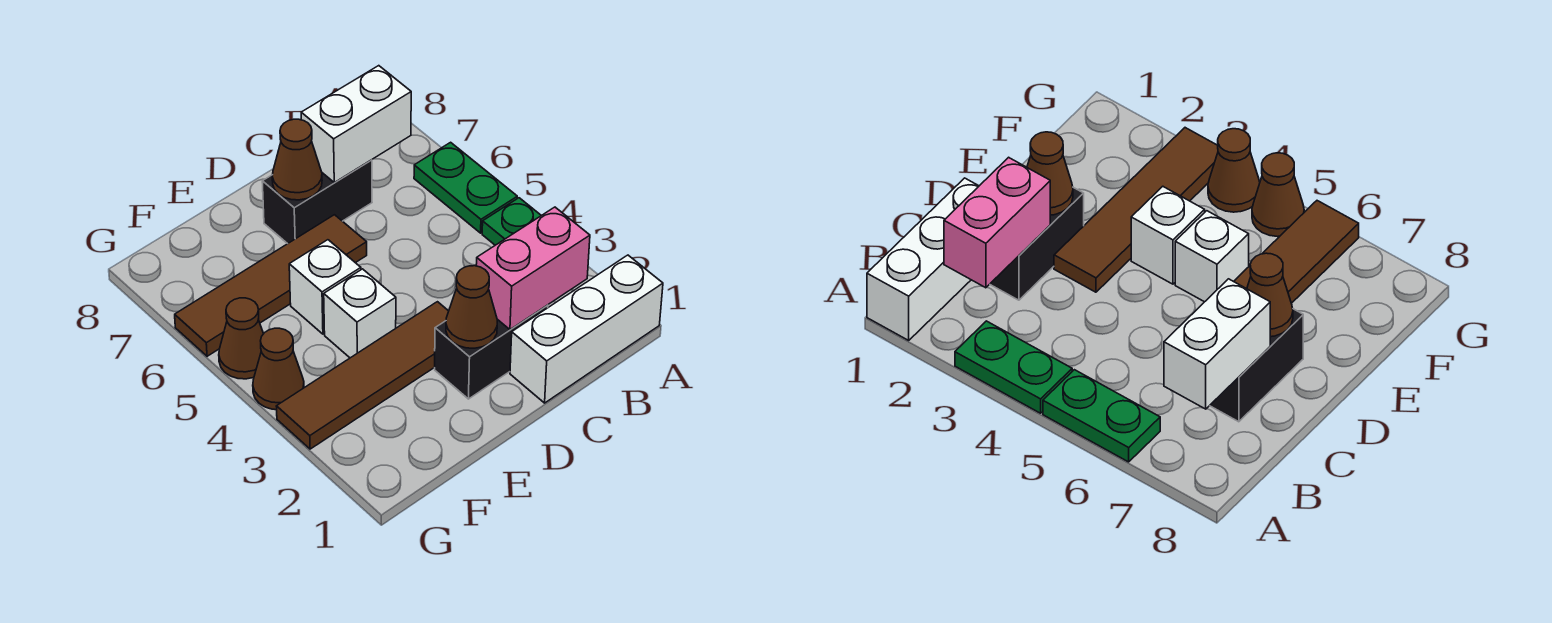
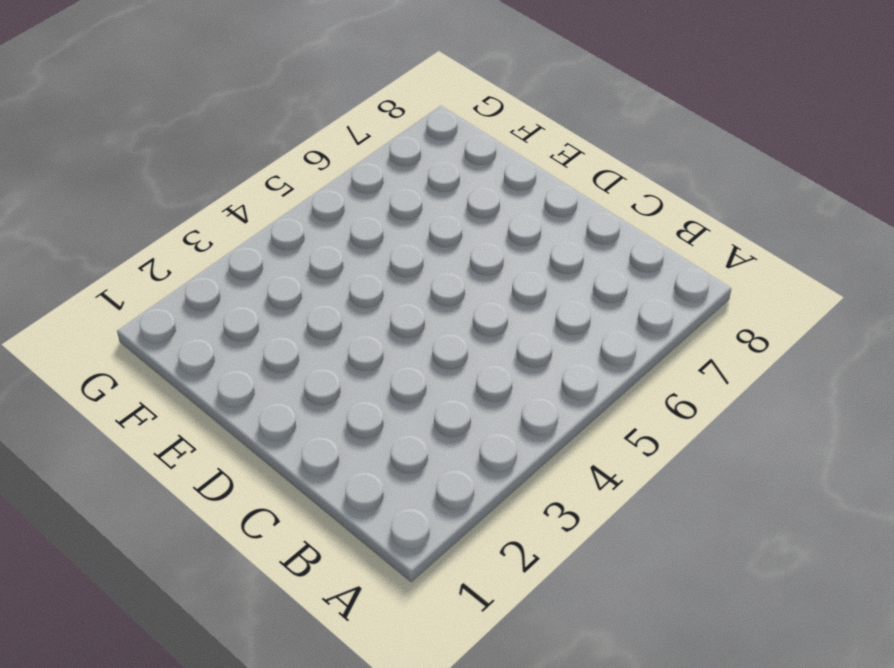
none -> white brick A1:C1 level 1
none -> green plate A3:A4 level 1
none -> green plate A5:A6 level 1

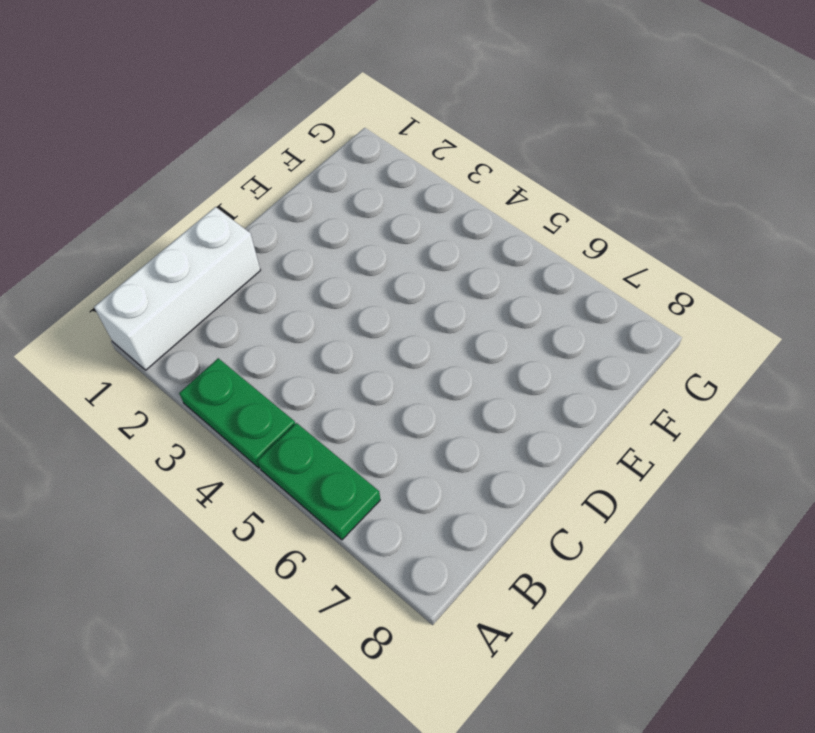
none -> black brick C2:D2 level 1
none -> black brick C7:D7 level 1
none -> brown tile D3:G3 level 1

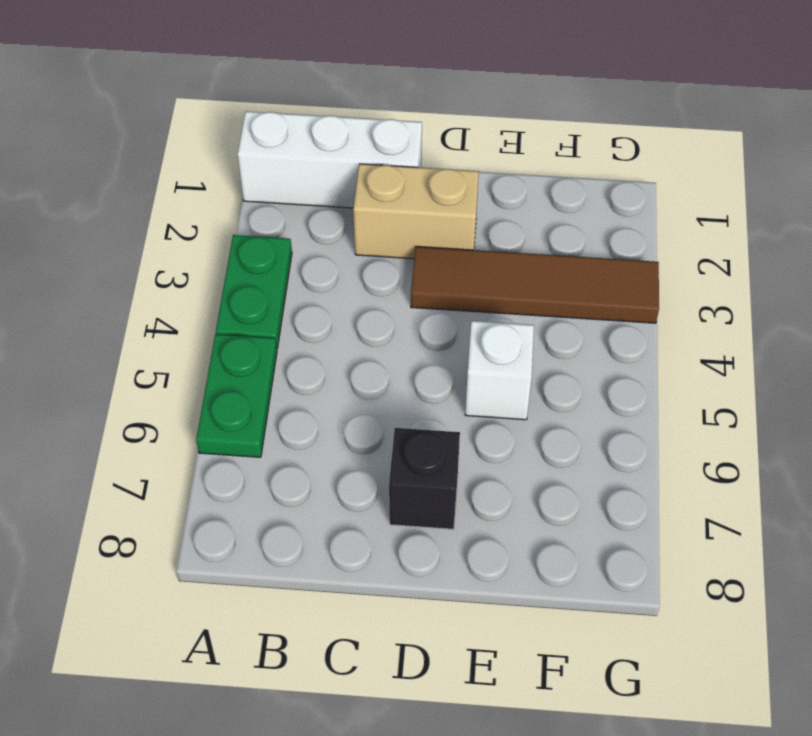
tan brick C2:D2 level 1 -> black brick C2:D2 level 1
black brick D7 level 1 -> black brick C7:D7 level 1
none -> brown tile D6:G6 level 1
none -> white brick E4 level 1
none -> brown cone G4 level 1

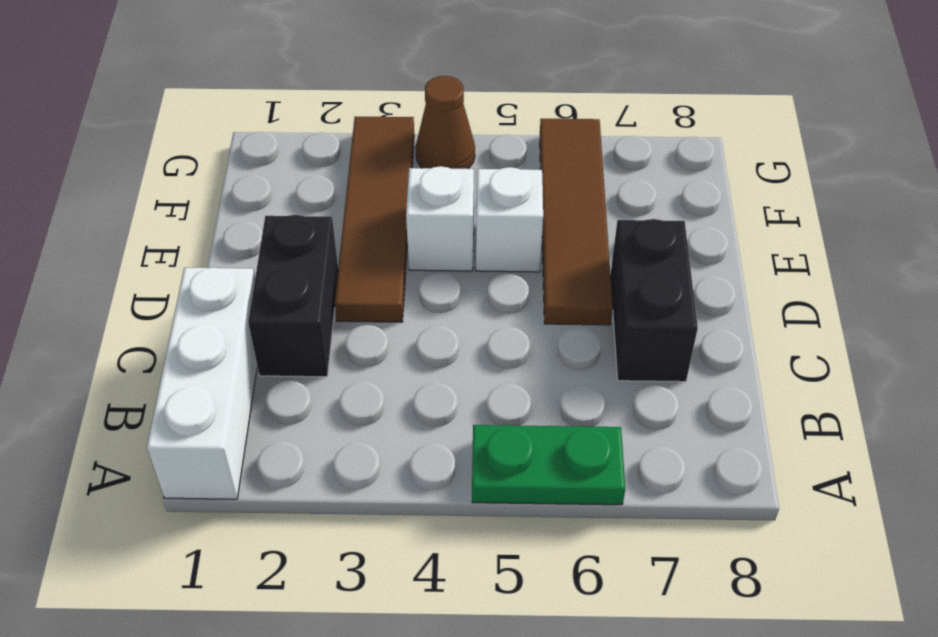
none -> green plate A3:A4 level 1
none -> brown cone G5 level 1
none -> pink brick B2:C2 level 2

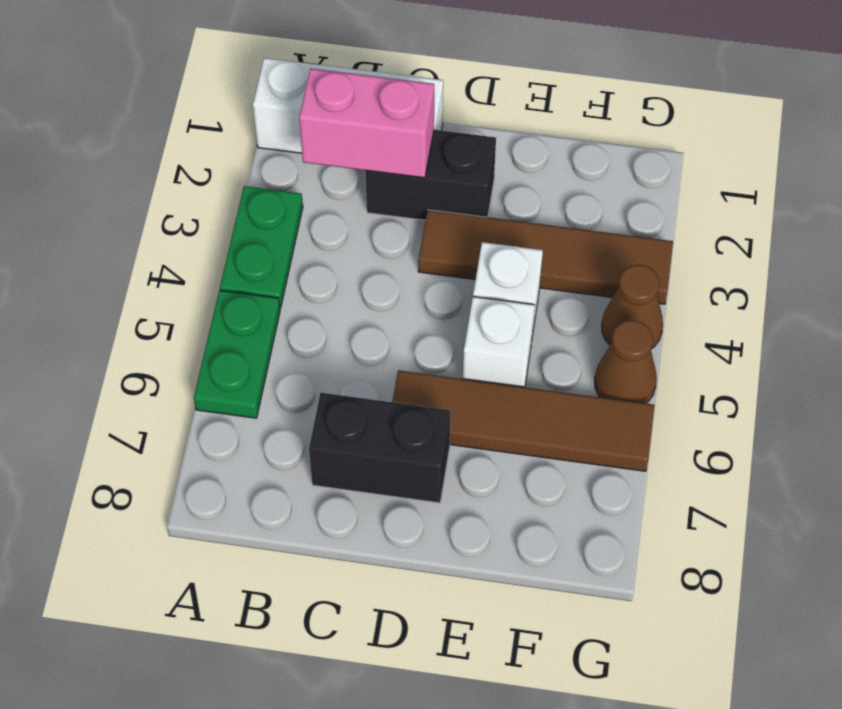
none -> white brick B7:C7 level 2
none -> brown cone D2 level 2
none -> brown cone D7 level 2

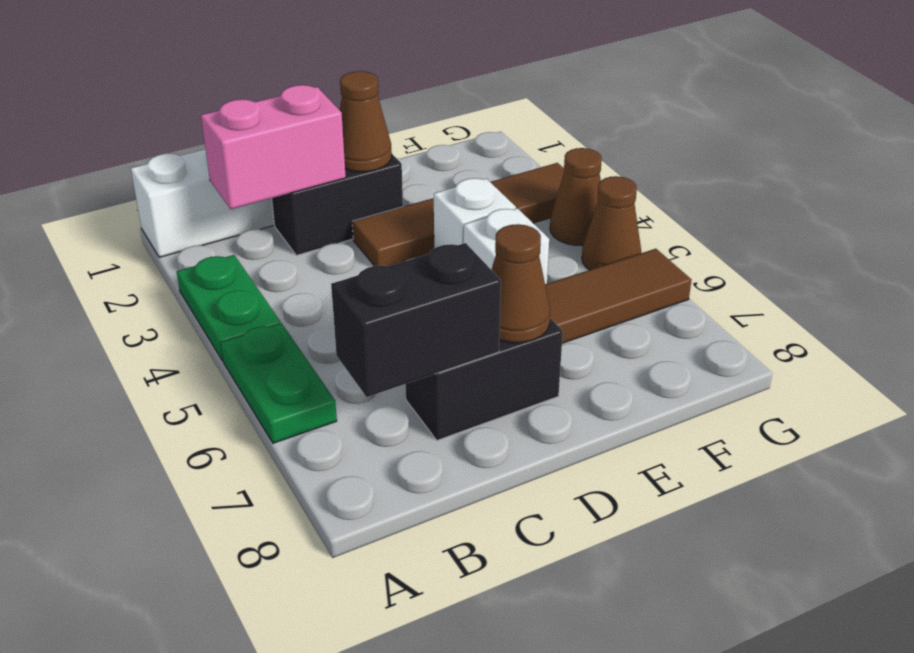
black brick B7:C7 level 2 -> white brick B7:C7 level 2

